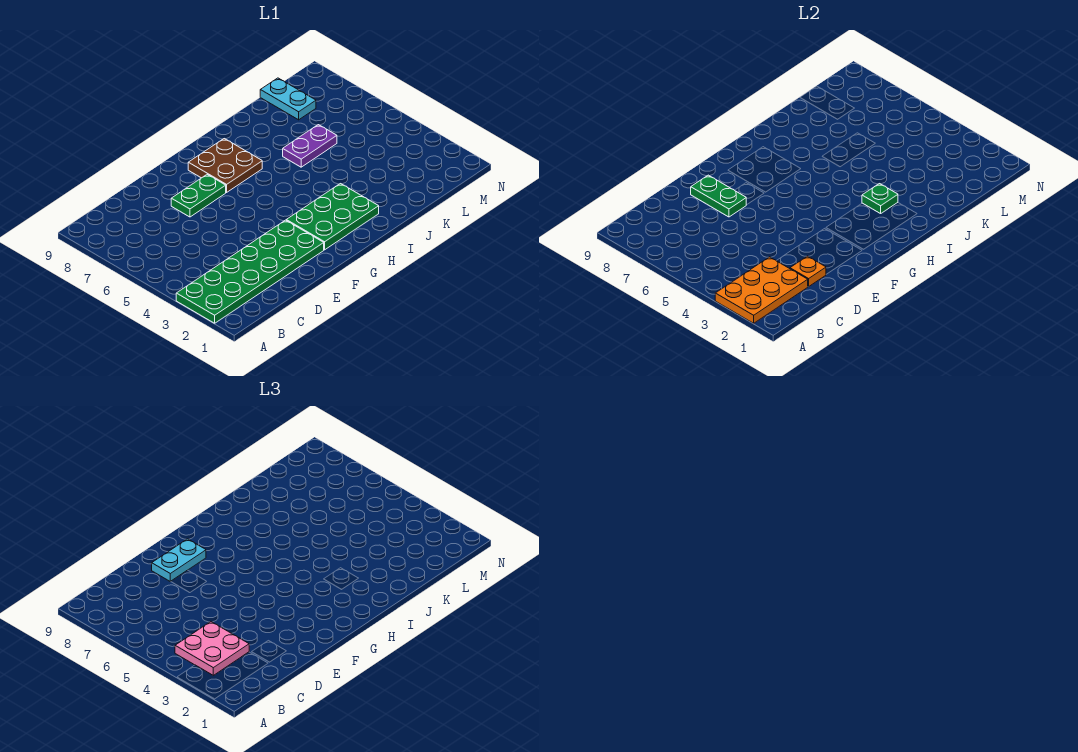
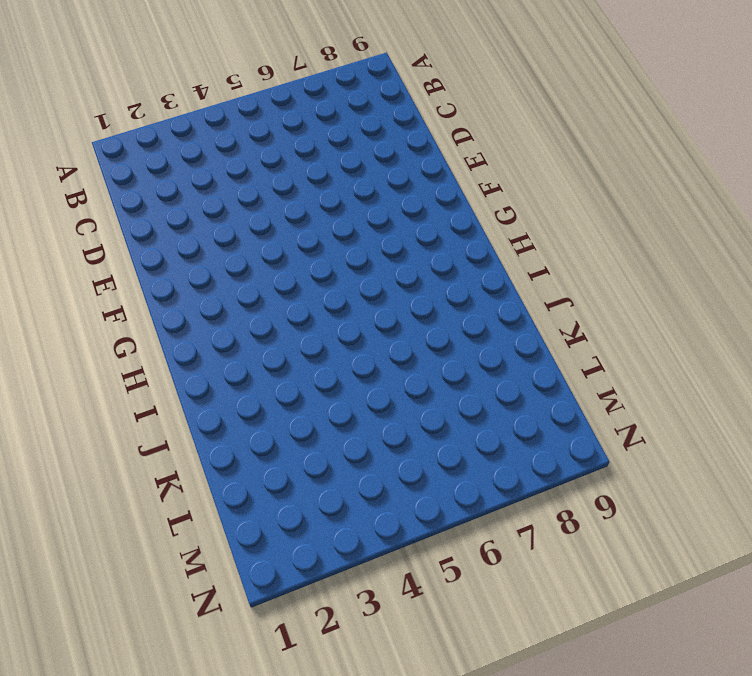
none -> green plate A2:F3 level 1
none -> green plate E7:F7 level 1
none -> green plate G2:I3 level 1

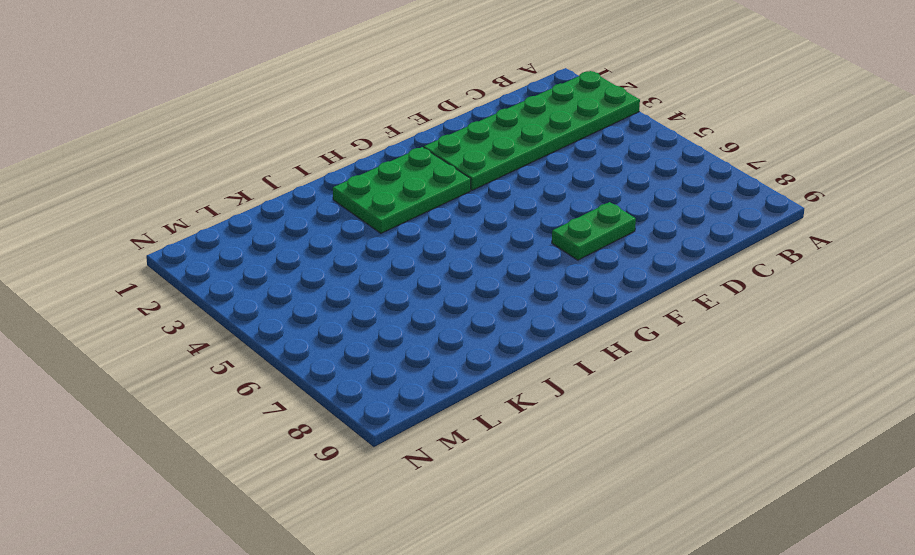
none -> brown plate G7:H8 level 1
none -> purple plate J6:K6 level 1
none -> cyan plate L8:L9 level 1

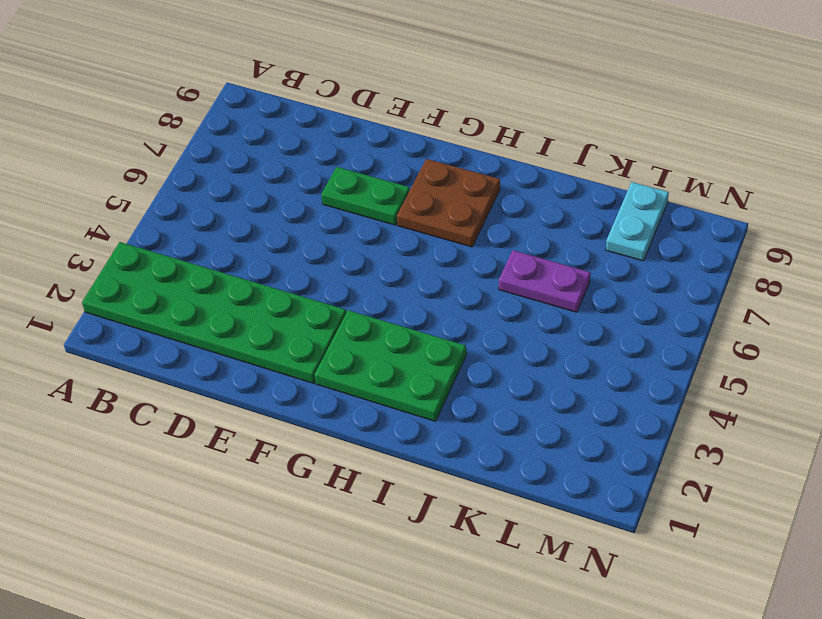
none -> orange plate A2:C3 level 2
none -> orange plate D2 level 2
none -> green plate E7:E8 level 2

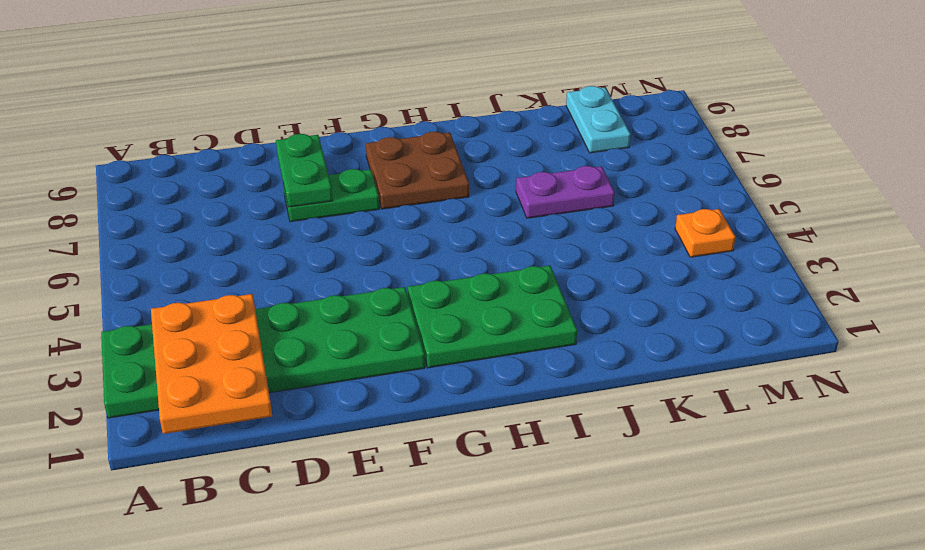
orange plate B1:C3 level 2 -> orange plate A2:C3 level 2
orange plate M4 level 1 -> orange plate D2 level 2
none -> green plate I3 level 2
none -> pink plate B3:C4 level 3
none -> cyan plate E8:F8 level 3

